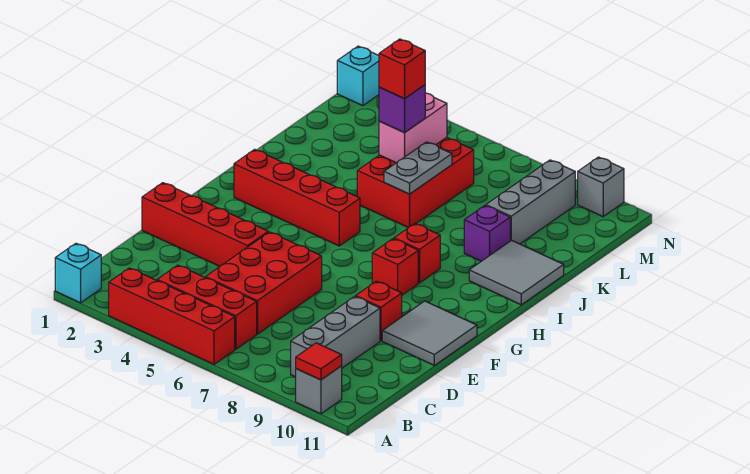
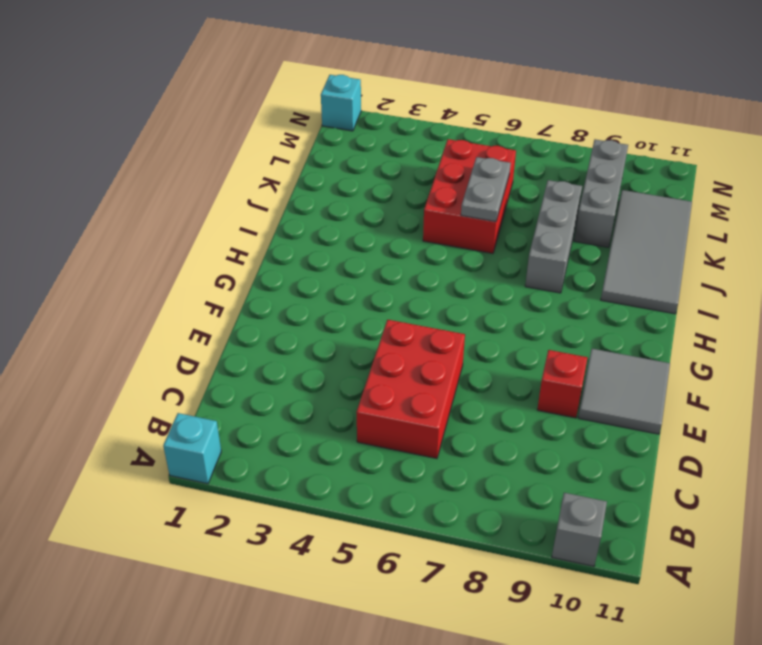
grey brick I8:K8 level 1 -> grey brick B9:D9 level 1
grey tile I10:L11 level 1 -> grey tile I10:J11 level 1
none -> red brick A3:A6 level 1
none -> red brick B4:B6 level 1
none -> red brick E1:E4 level 1

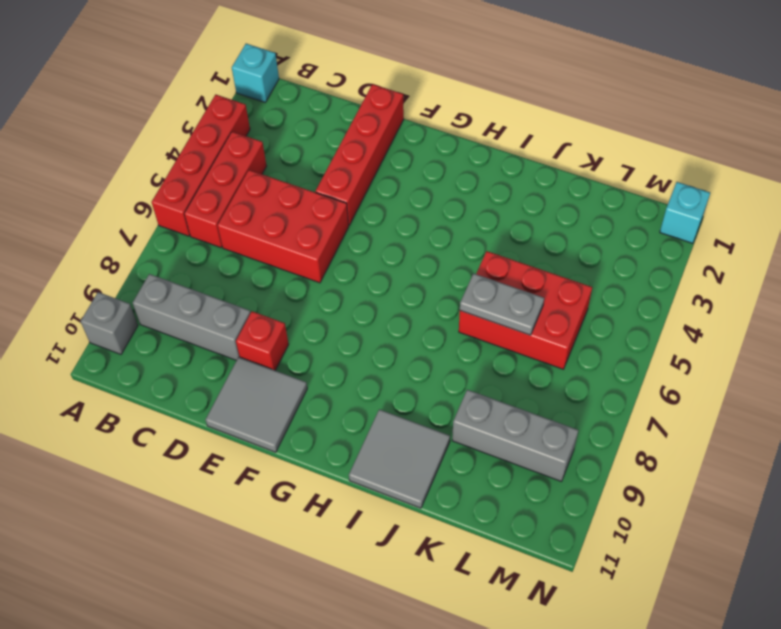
none -> red brick G8 level 1
none -> red brick H2:H5 level 1
none -> red brick H8 level 1

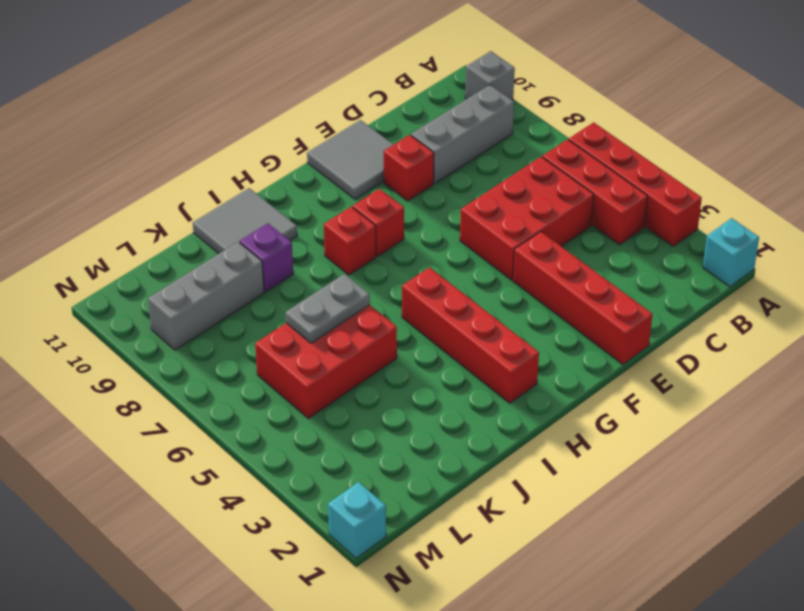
none -> grey brick N10 level 1
none -> red tile A10 level 2
none -> pink brick K5:L5 level 2

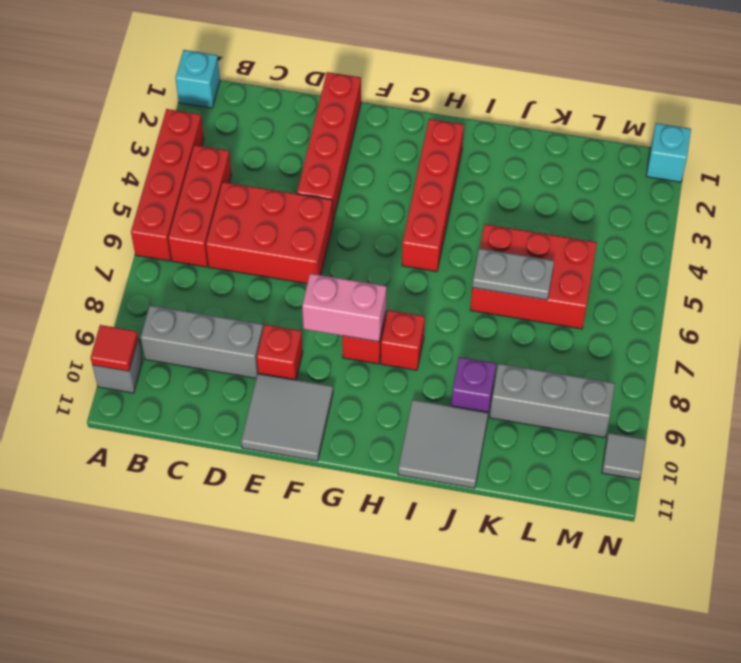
pink brick F8:G8 level 2 -> pink brick K5:L5 level 2
grey tile N10 level 1 -> grey brick N10 level 1
none -> purple brick K5 level 3
none -> red brick K5 level 4

